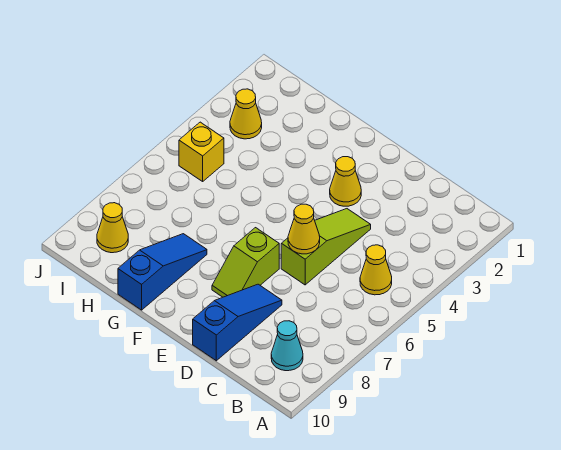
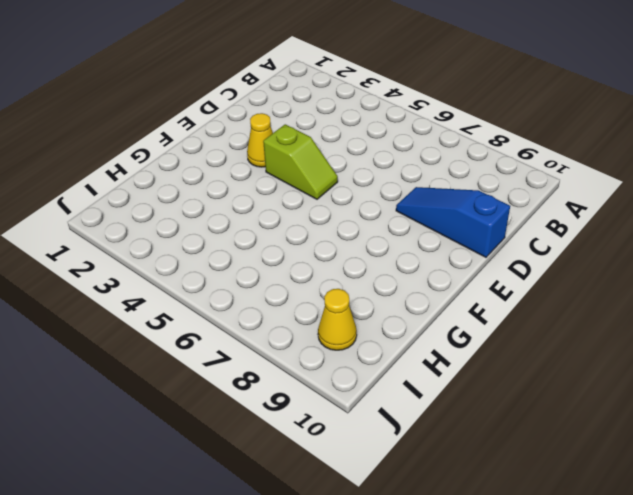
lime slope E4:E5 level 1 top 4 -> lime slope E7:E8 level 1 top 7
none -> yellow cone B5 level 1
none -> cyan cone B9 level 1

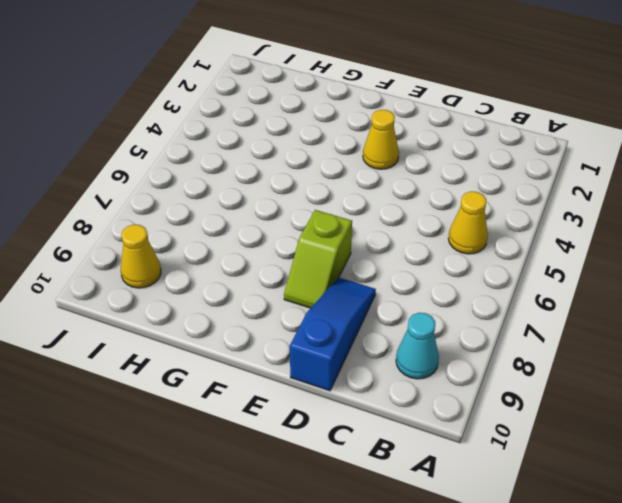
none -> lime slope D4:D6 level 1 top 6
none -> blue slope G8:G10 level 1 top 10

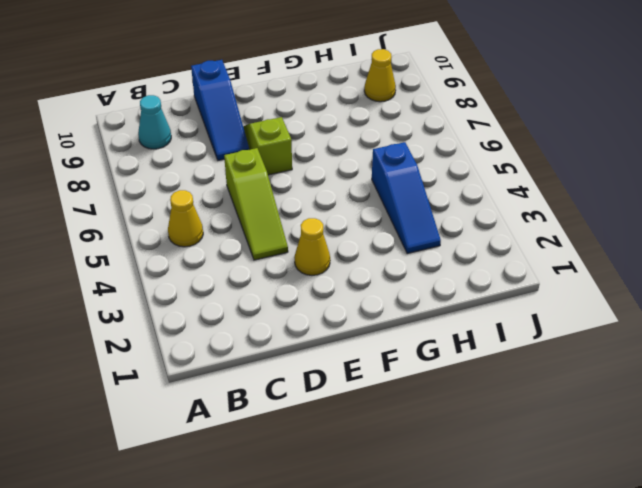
blue slope H3:H5 level 1 top 5 -> blue slope G8:G10 level 1 top 10
none -> yellow cone I3 level 1
none -> yellow brick I5 level 1

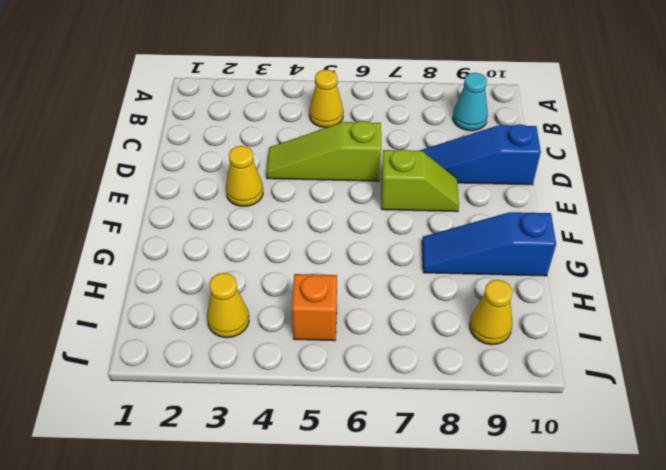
orange brick I5 level 1 -> yellow brick I5 level 1
none -> yellow cone D6 level 2

